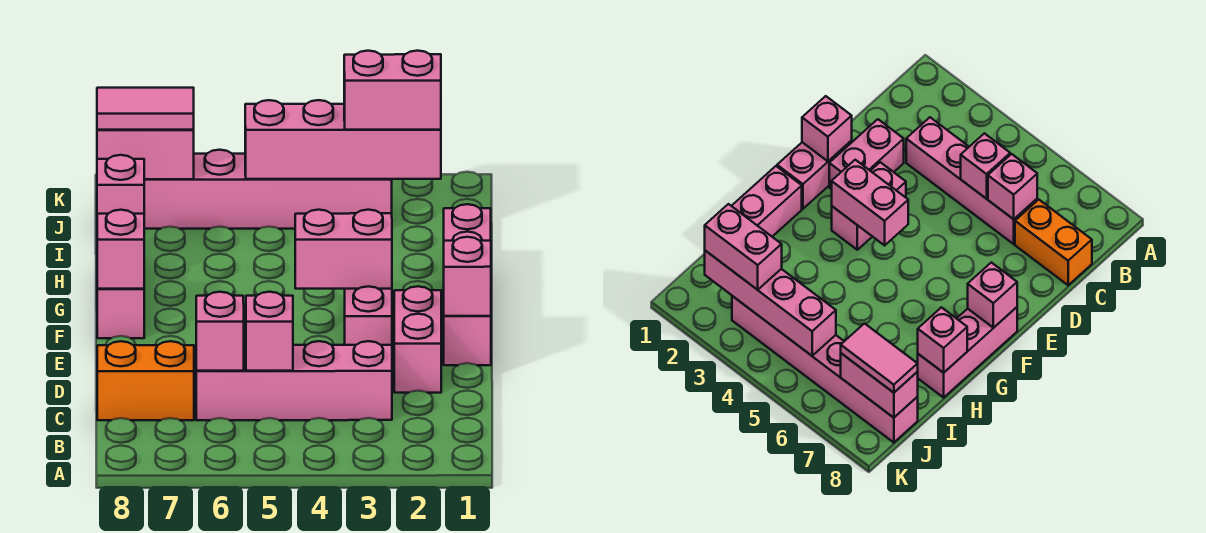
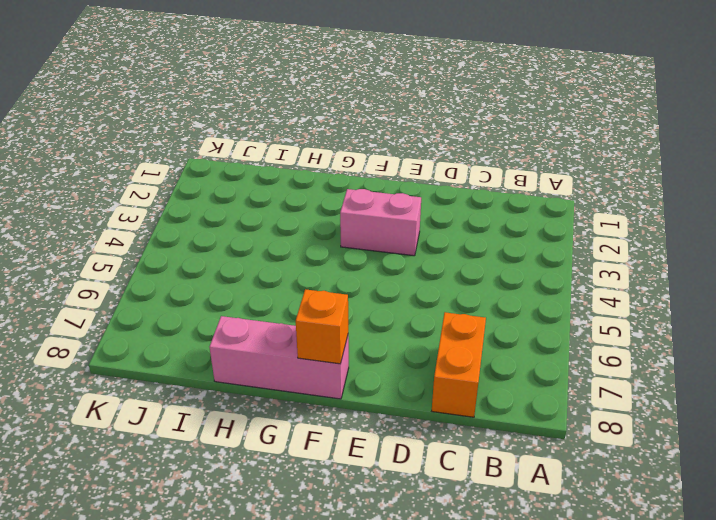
orange brick F8 level 2 -> pink brick F8 level 2
none -> pink brick C3:C6 level 1
none -> pink brick D2:E2 level 1
none -> pink brick E1:F1 level 1

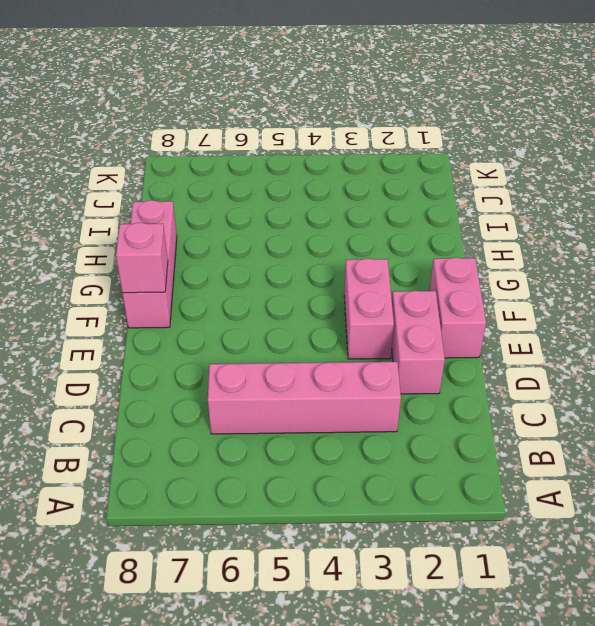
none -> orange brick C7:C8 level 1
none -> pink brick G1:H1 level 1
none -> pink brick J3:J8 level 1

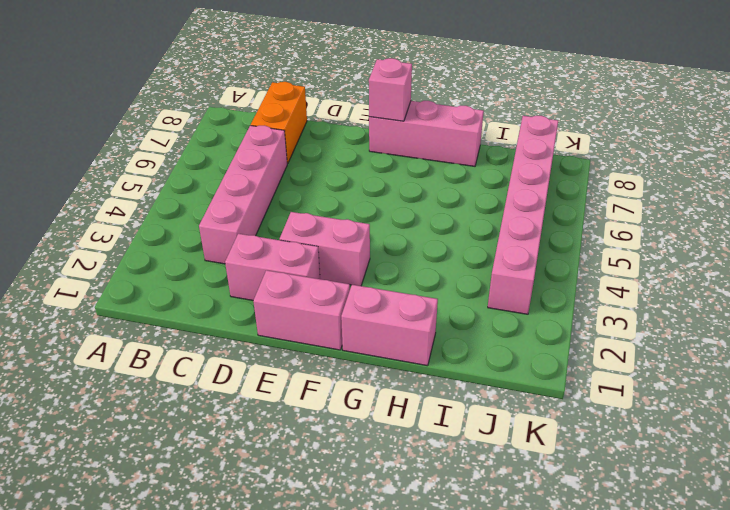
none -> pink brick C5 level 2
none -> pink brick C6 level 2
none -> pink brick E1 level 2

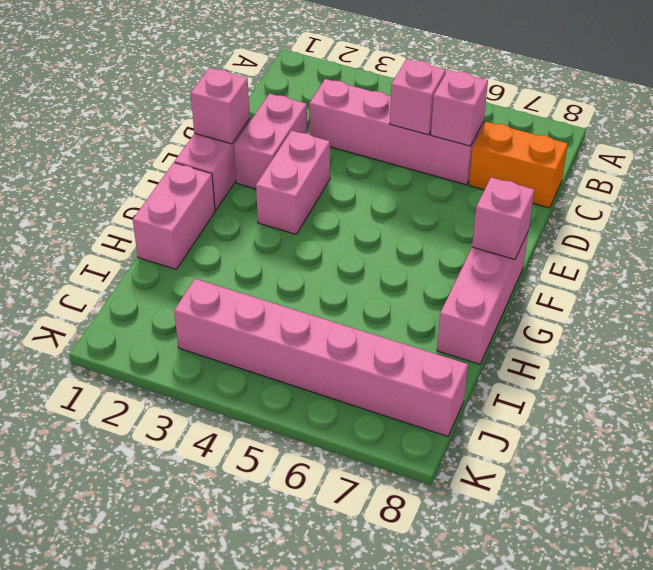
none -> pink brick F3:F4 level 2
none -> pink brick H8 level 2
none -> pink brick J2:J5 level 2

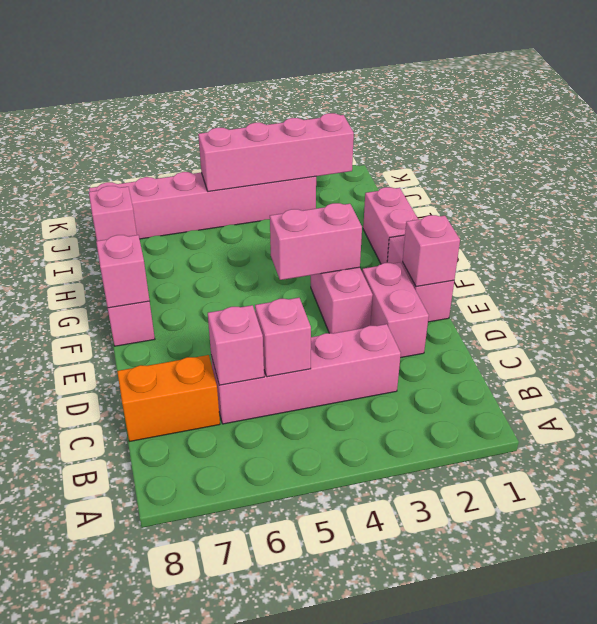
none -> pink brick J7:J8 level 2
none -> pink brick J2:J3 level 3
none -> pink tile J7:J8 level 3

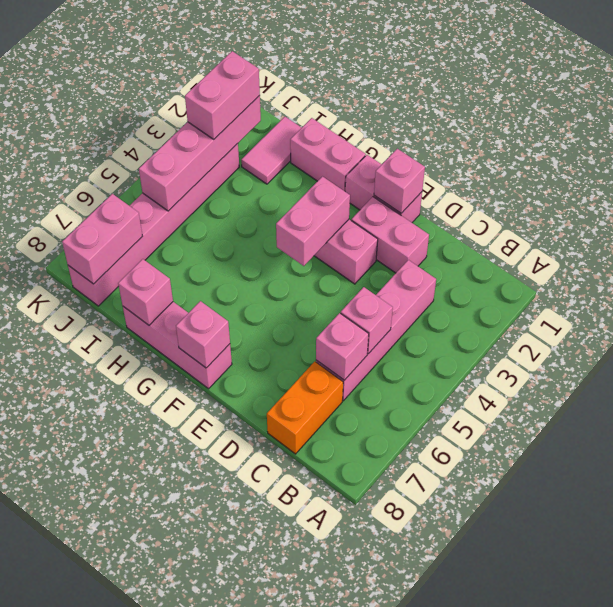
pink tile I1:I2 level 1 -> pink tile J7:J8 level 3

